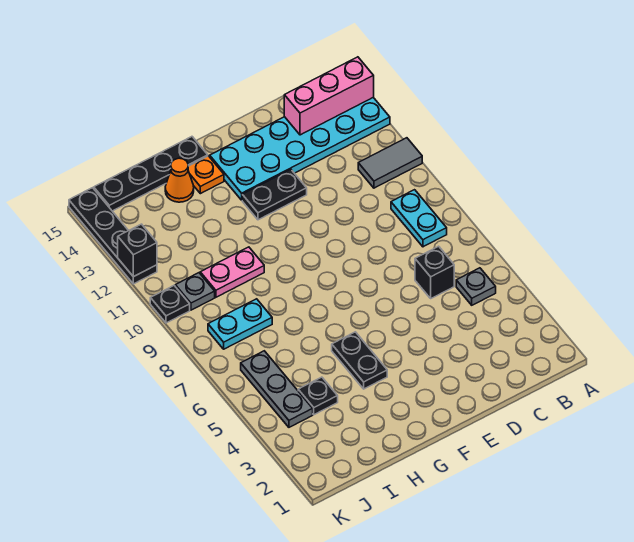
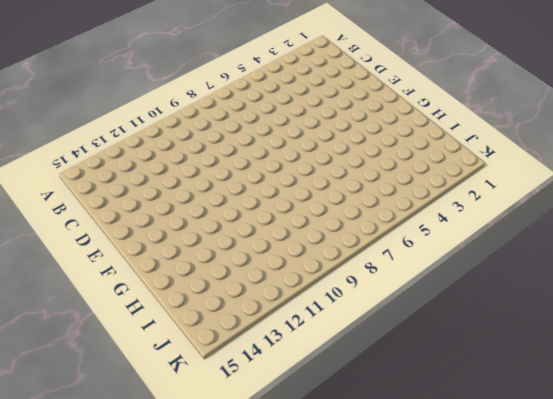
none -> grey tile A11:B11 level 1
none -> cyan plate A13:F14 level 1
none -> grey plate B5 level 1

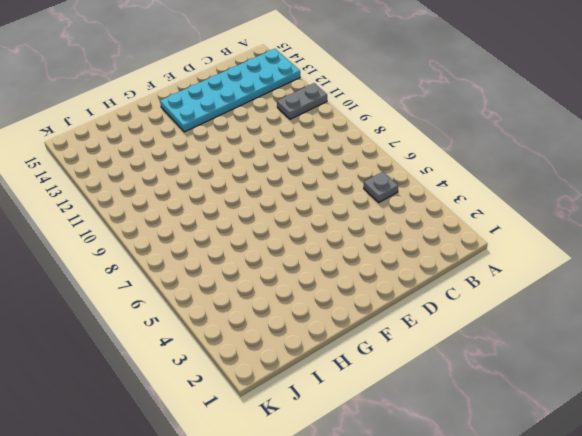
grey plate A11:B11 level 1 -> grey tile A11:B11 level 1
none -> cyan plate B8:B9 level 1
none -> black brick C6 level 1
none -> black plate E12:F12 level 1

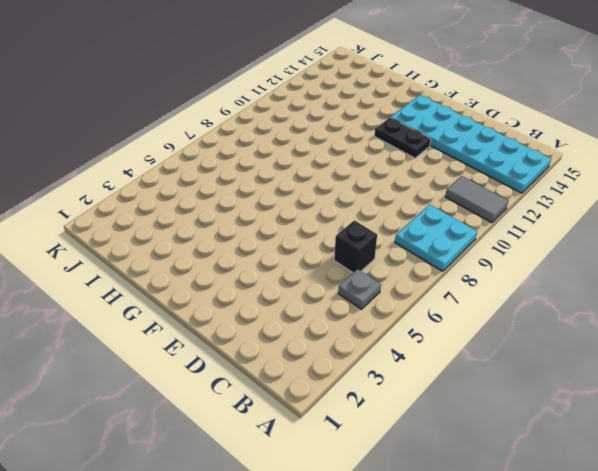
cyan plate A8:B9 level 1 -> cyan plate B8:B9 level 1
none -> black plate G4:G5 level 1
none -> orange plate G14 level 1
none -> black plate G15:J15 level 1

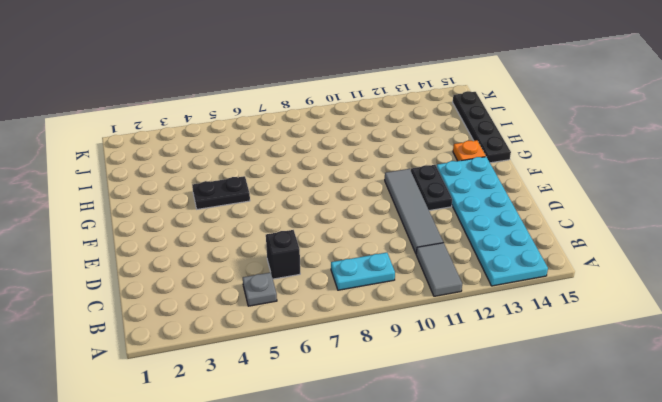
grey tile C11:F11 level 1 -> none
none -> pink plate H10:I10 level 1
none -> orange cone H14 level 1
none -> black plate I4 level 1

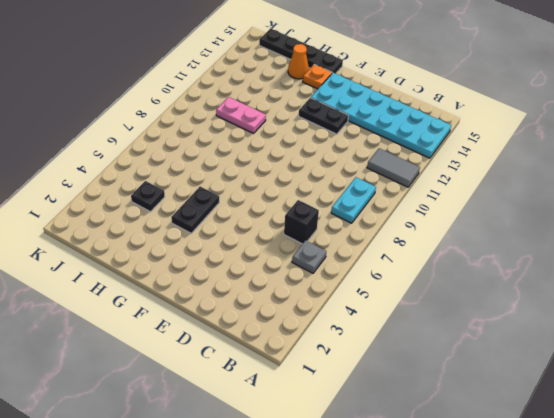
none -> cyan plate I8:J8 level 1
none -> grey plate J4:J6 level 1
none -> grey plate J10 level 1

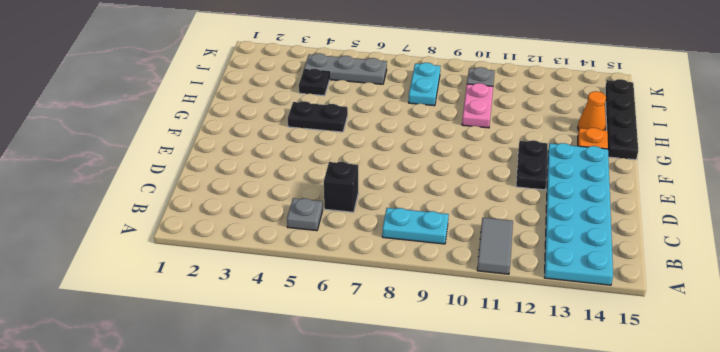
none -> black plate K10 level 1
none -> black plate K12:K15 level 1
none -> pink brick A14:C14 level 2

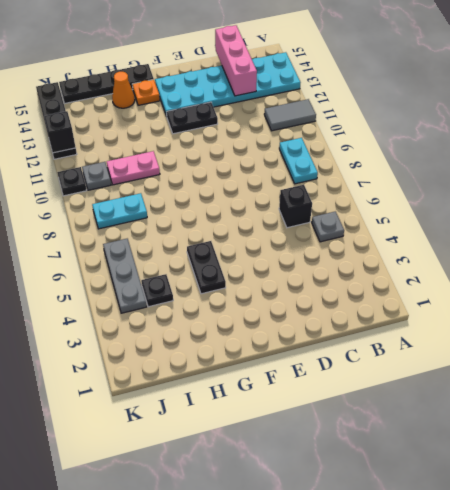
pink brick C13:C15 level 2 -> pink brick A14:C14 level 2

